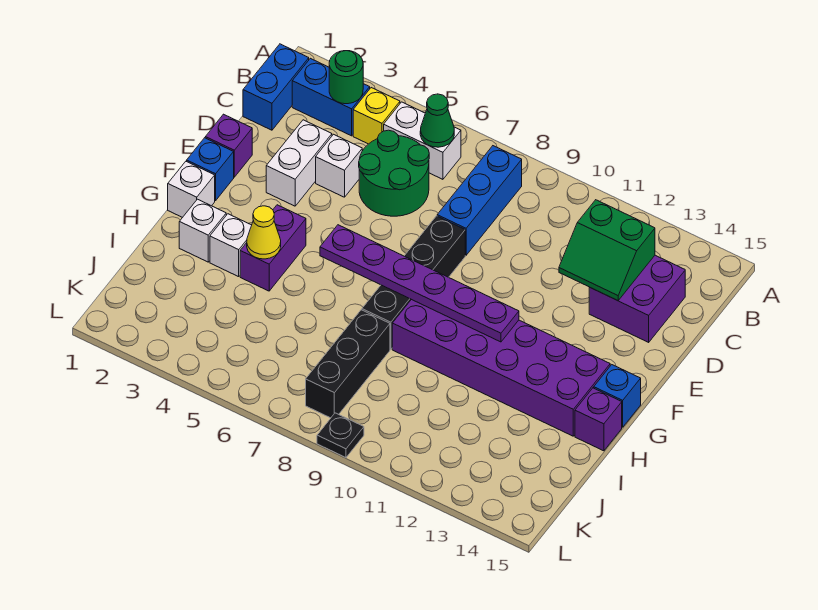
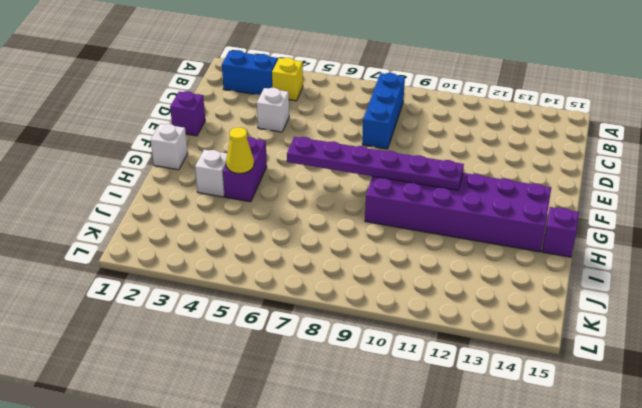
none -> blue brick B1:C1 level 1
none -> white brick B5:B6 level 1
none -> green round brick C5:D6 level 1

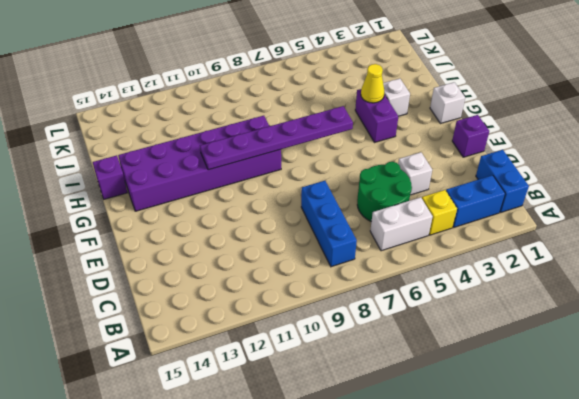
none -> purple brick C13:D14 level 1
none -> white brick D3:E3 level 1
none -> black brick E8:H8 level 1

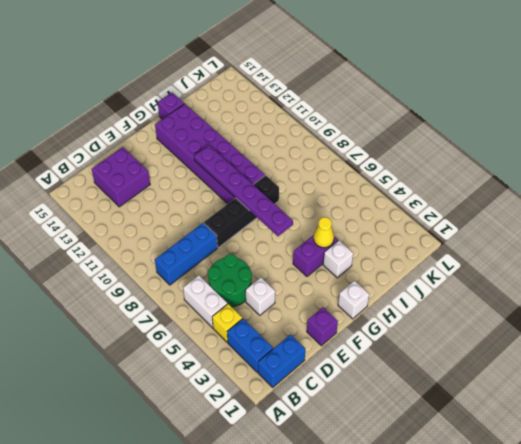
none -> white brick D3:E3 level 1
none -> blue brick F1 level 1
none -> blue brick G15 level 1

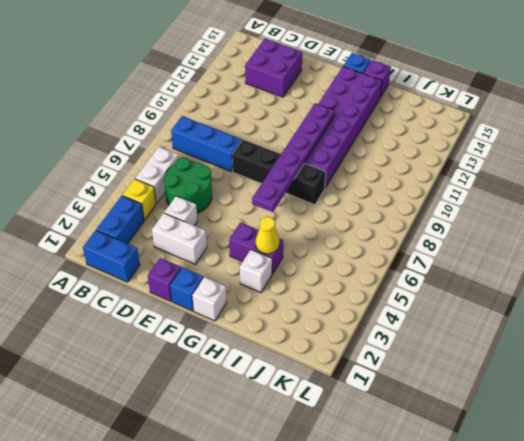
none -> white brick H2 level 1
none -> black brick I8:K8 level 1
none -> black plate L9 level 1

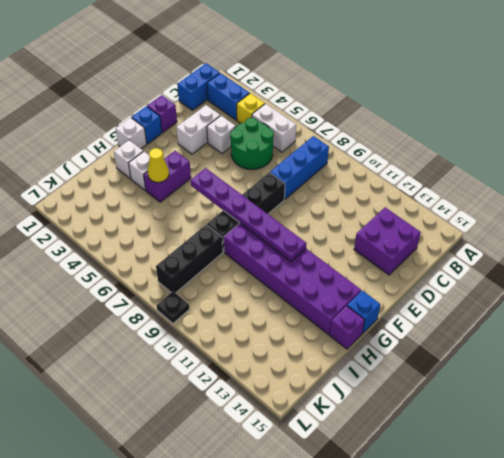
none -> green round brick B3 level 2
none -> green cone B6 level 2
none -> green slope C12:D13 level 2 top C

